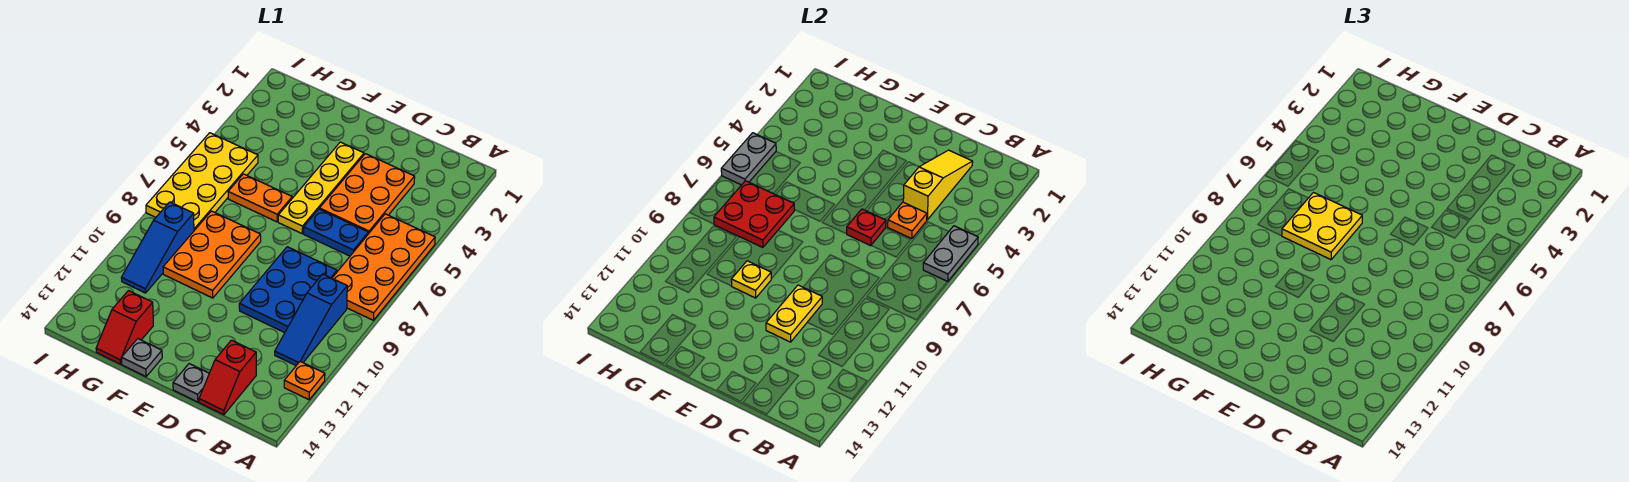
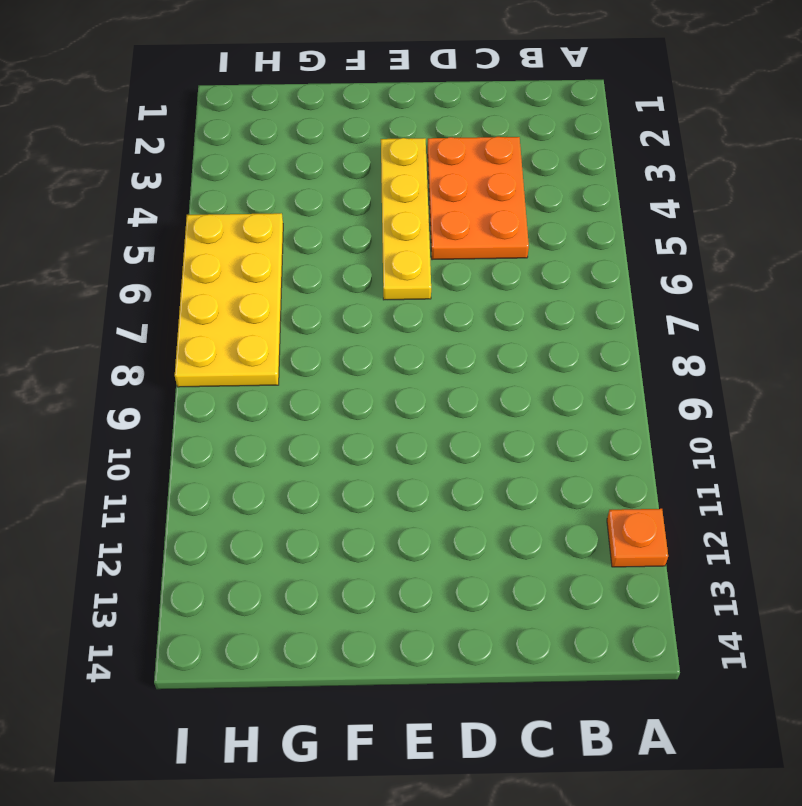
none -> orange plate A5:B8 level 1
none -> blue slope B9:B11 level 1 top 9
none -> blue plate C6:D6 level 1

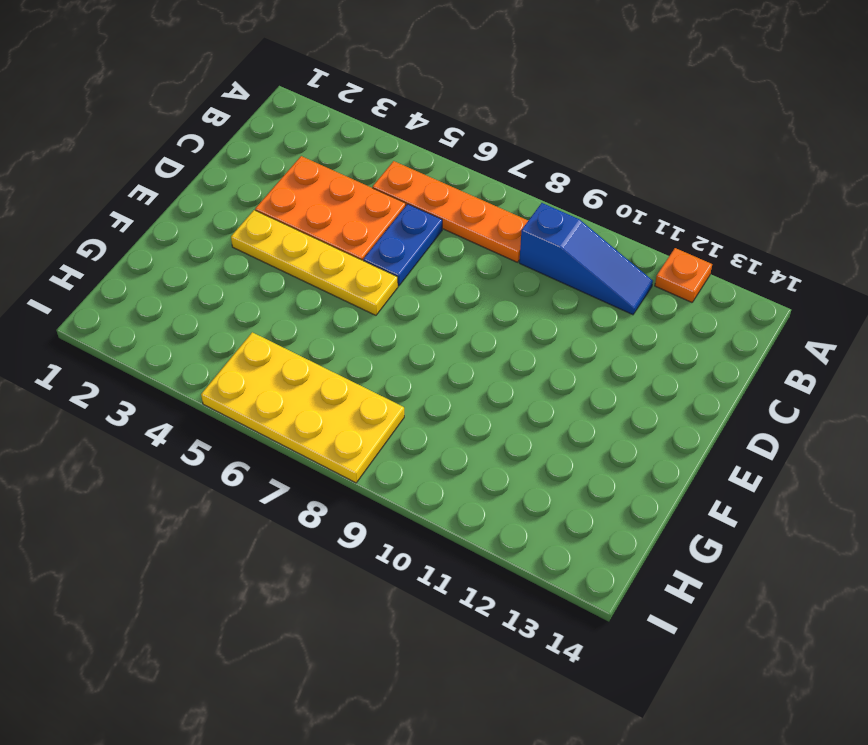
orange plate B5:B8 level 1 -> orange plate A5:B8 level 1
none -> blue plate C8:D10 level 1
none -> red slope C13:C14 level 1 top 13
none -> grey plate D14 level 1

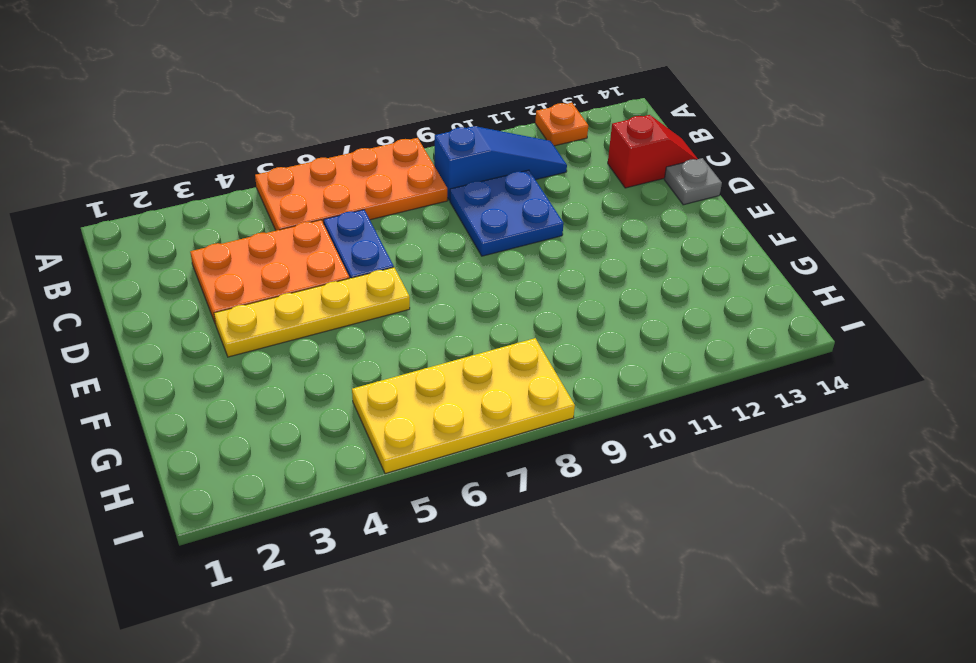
blue plate C9:D10 level 1 -> blue plate C8:D10 level 1
none -> orange plate F6:G6 level 1
none -> orange plate F8:G10 level 1
none -> grey plate F14 level 1

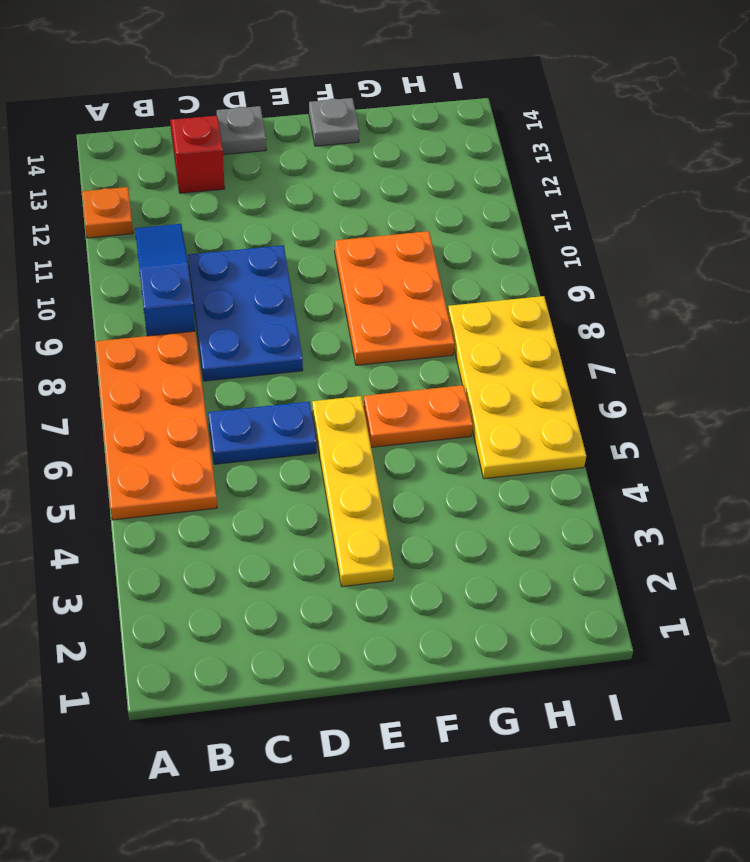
none -> orange plate C3:D5 level 1
none -> red slope G13:G14 level 1 top 13
none -> blue slope H9:H11 level 1 top 9

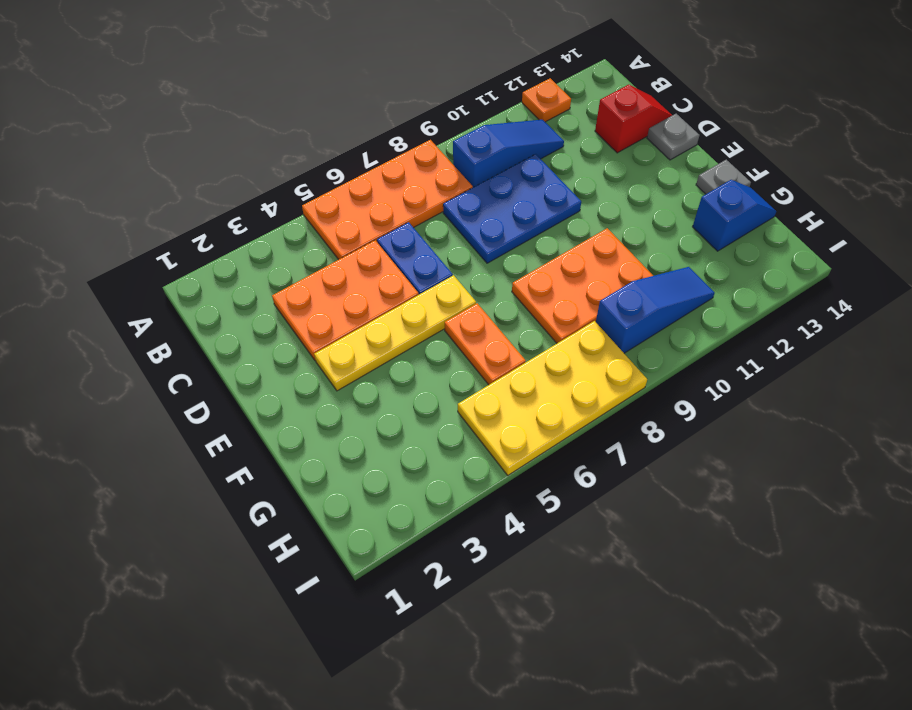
blue slope G13:G14 level 1 top 13 -> red slope G13:G14 level 1 top 13
none -> grey plate A5:A6 level 2
none -> yellow slope C2:C4 level 2 top 4
none -> orange plate C5 level 2

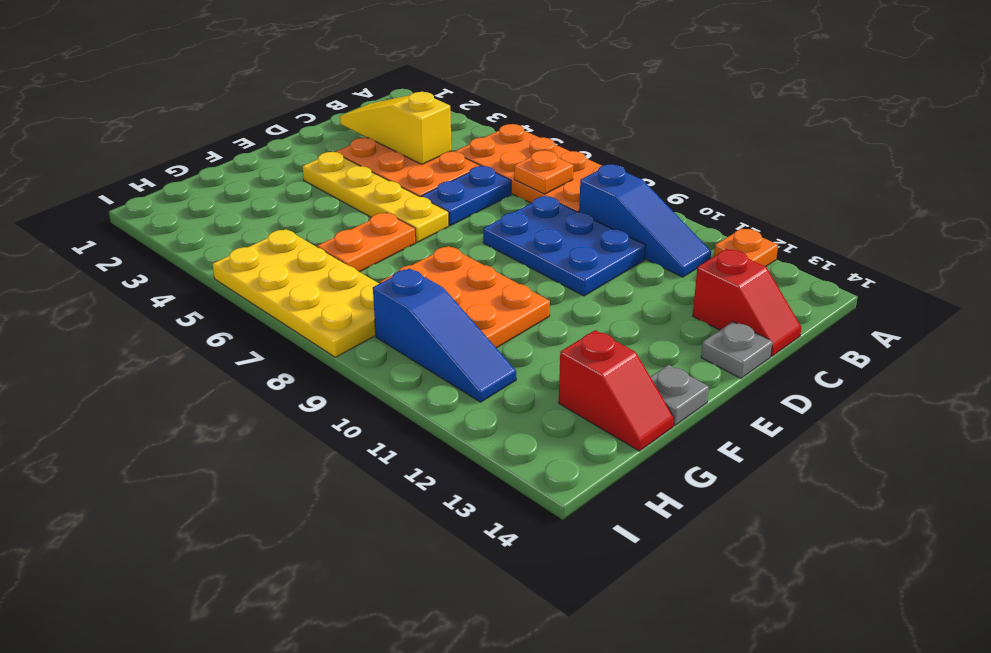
orange plate B7 level 2 -> orange plate C5 level 2
none -> grey plate A5:A6 level 2
none -> red plate D6 level 2
none -> yellow plate D10:D11 level 2

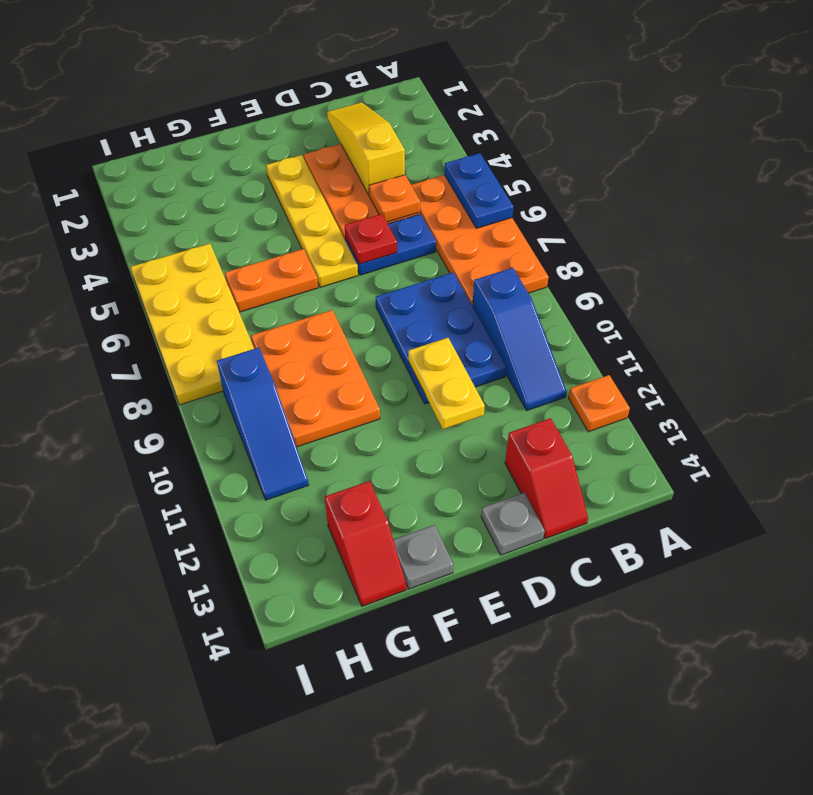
blue plate A5:A6 level 2 -> grey plate A5:A6 level 2
none -> yellow plate F10 level 2
none -> red plate G7:H8 level 2
none -> grey plate I5:I6 level 2

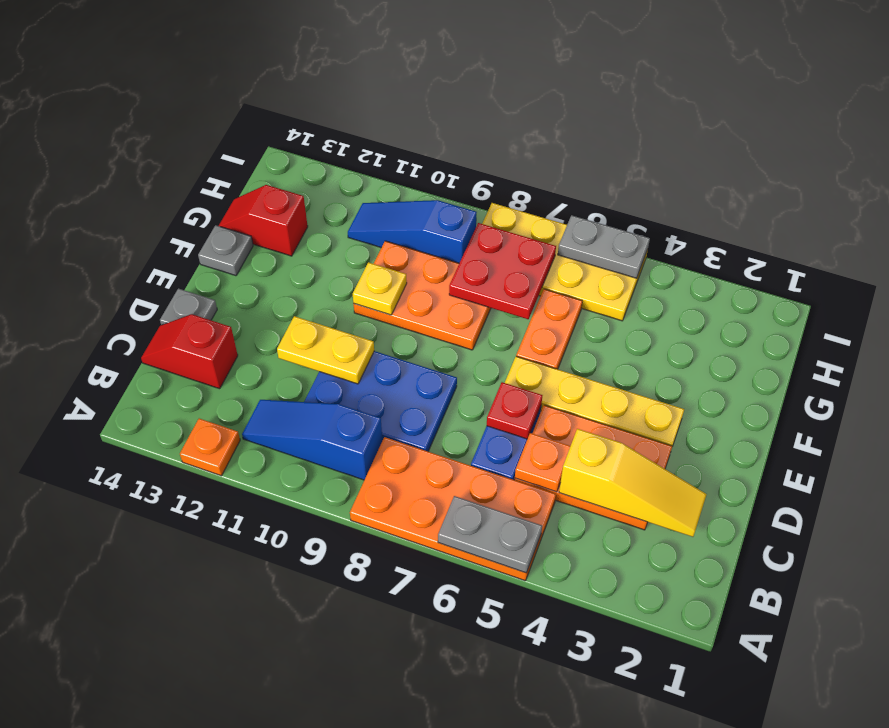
none -> yellow plate F7:G8 level 3

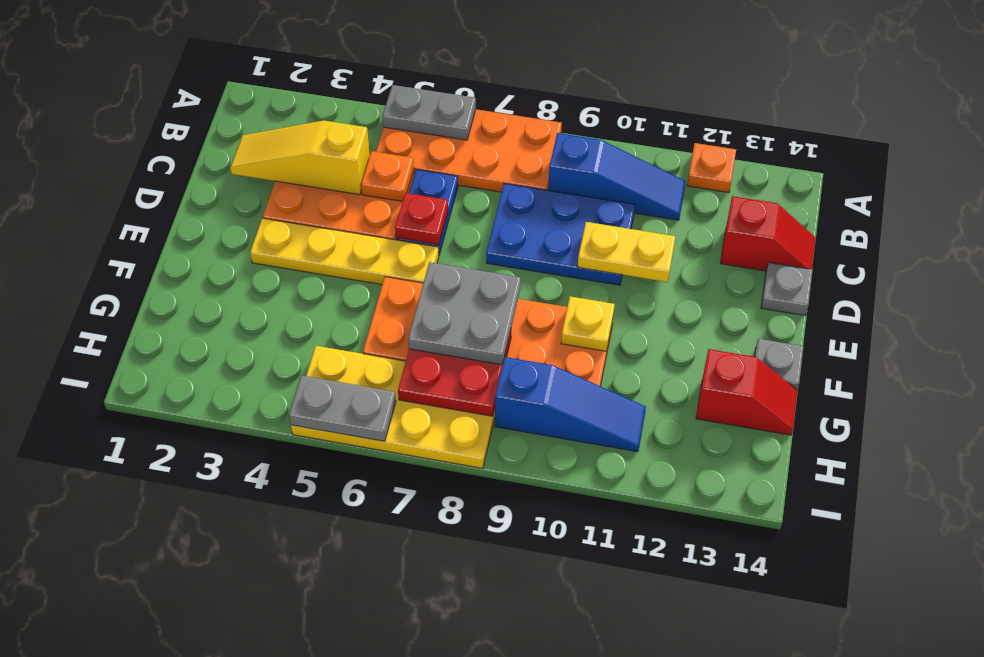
grey plate F7:G8 level 3 -> yellow plate F7:G8 level 3

